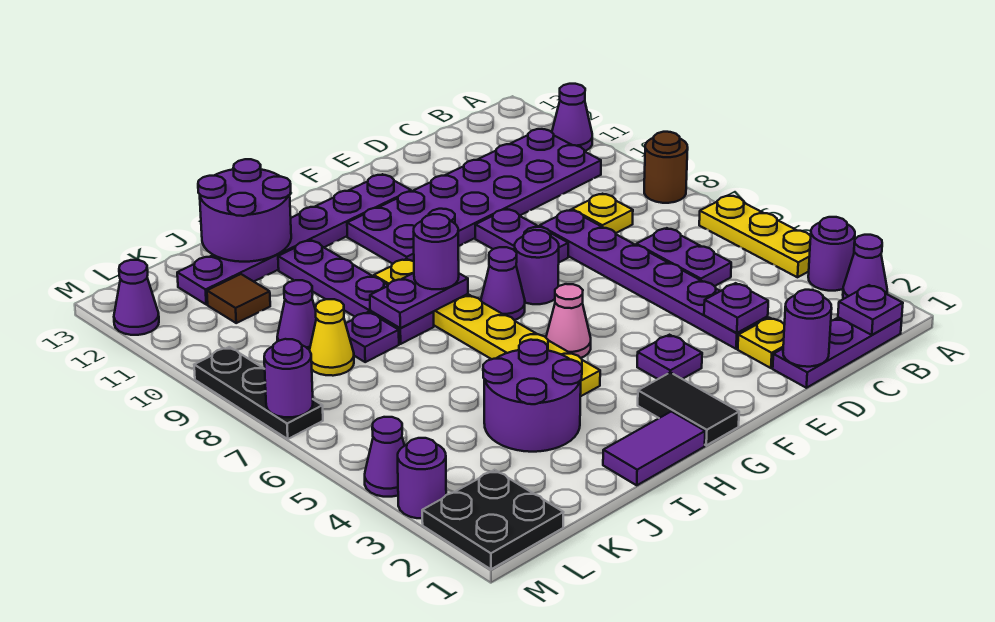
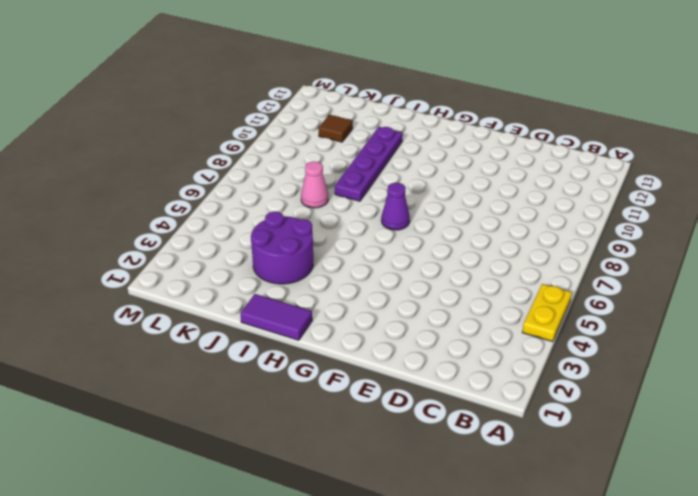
yellow plate A4:A5 level 1 -> yellow plate A4:A6 level 1
pink cone J7 level 1 -> pink cone G5 level 1
none -> purple cone A2 level 1
none -> purple round brick A3 level 1
none -> brown round brick A8 level 1
none -> purple cone A11 level 1

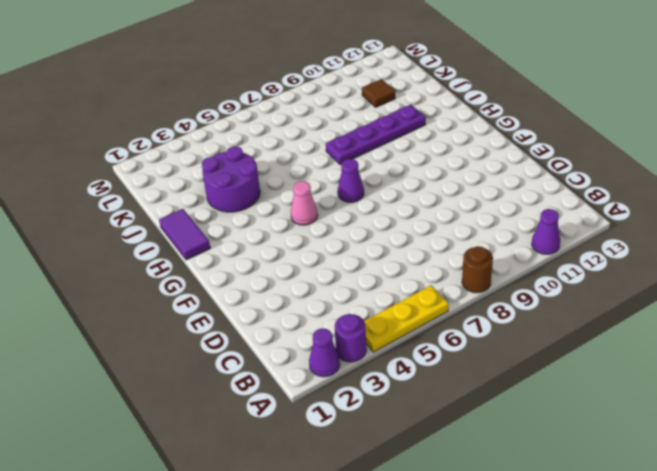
none -> purple plate B1:D1 level 1
none -> purple plate B10:G11 level 1
none -> purple plate C5:C6 level 1
none -> yellow plate C8 level 1

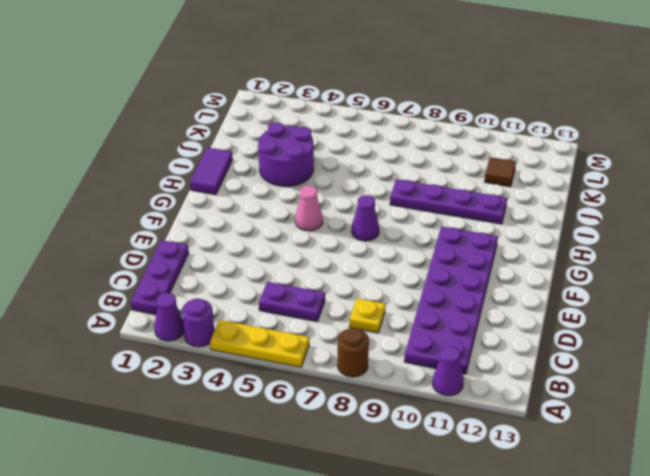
none -> yellow plate D2 level 1
none -> purple plate D3:D8 level 1
none -> purple plate E8:E9 level 1
none -> purple plate F3 level 1

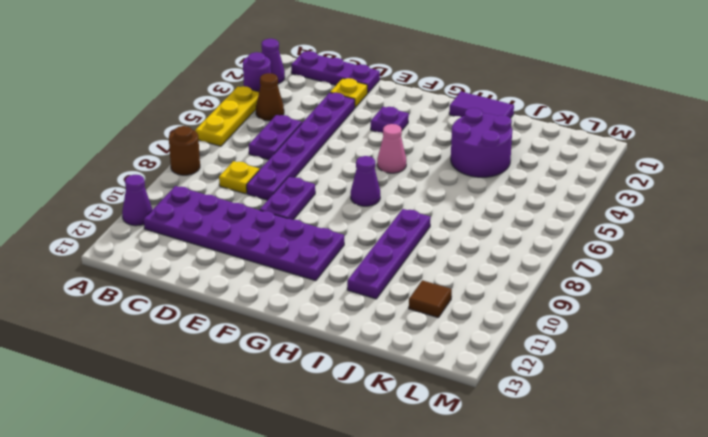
brown cone B4 level 1 -> none
none -> purple round brick F7 level 1
none -> purple plate F12:K12 level 1
none -> black tile G1:G2 level 1
none -> yellow plate H4:H9 level 1

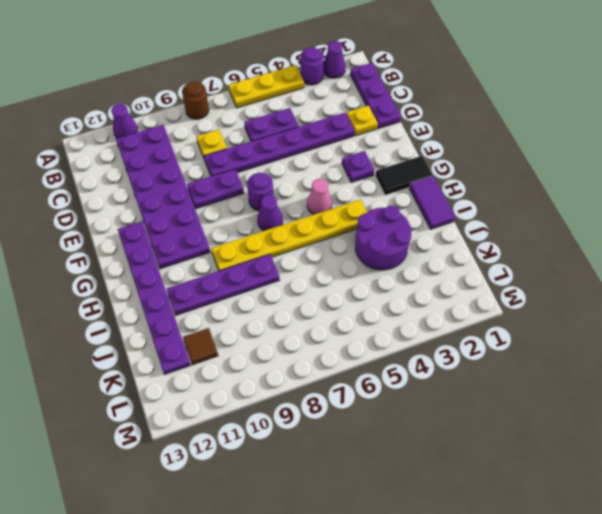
none -> purple plate J8 level 1
none -> yellow cone K8 level 1
none -> purple cone K9 level 1
none -> black plate L1:M2 level 1

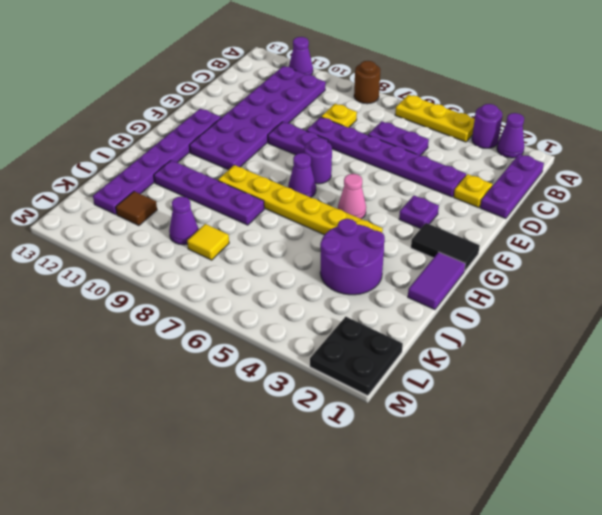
yellow tile K8 level 1 -> yellow cone K8 level 1
none -> purple plate J8 level 1
none -> purple round brick M3 level 1
none -> purple cone M4 level 1
none -> black plate M7:M9 level 1

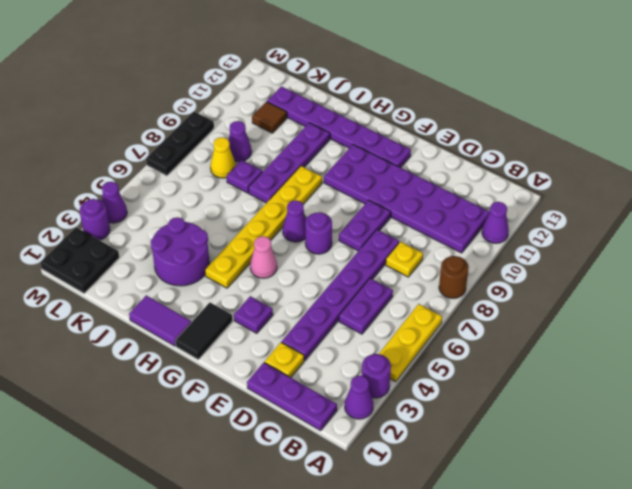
none -> purple cone M12 level 1
none -> purple plate B1 level 2
none -> purple round brick D1 level 2
none -> purple plate D3 level 2

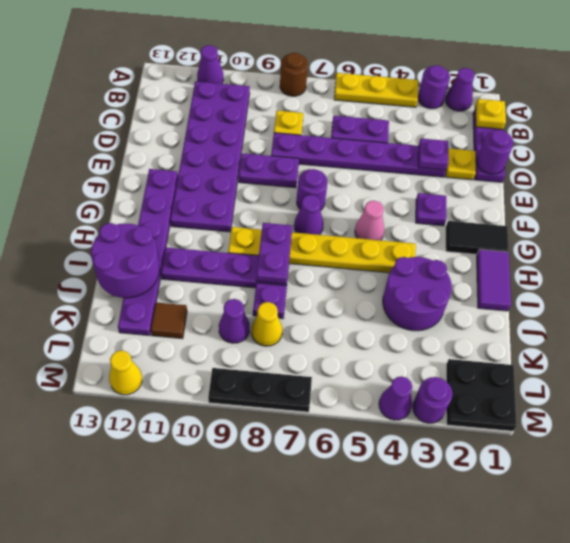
yellow plate B1 level 2 -> purple plate B1 level 2
yellow cone M12 level 1 -> purple cone M12 level 1
none -> purple round brick M7 level 2
none -> purple round brick H8 level 3

